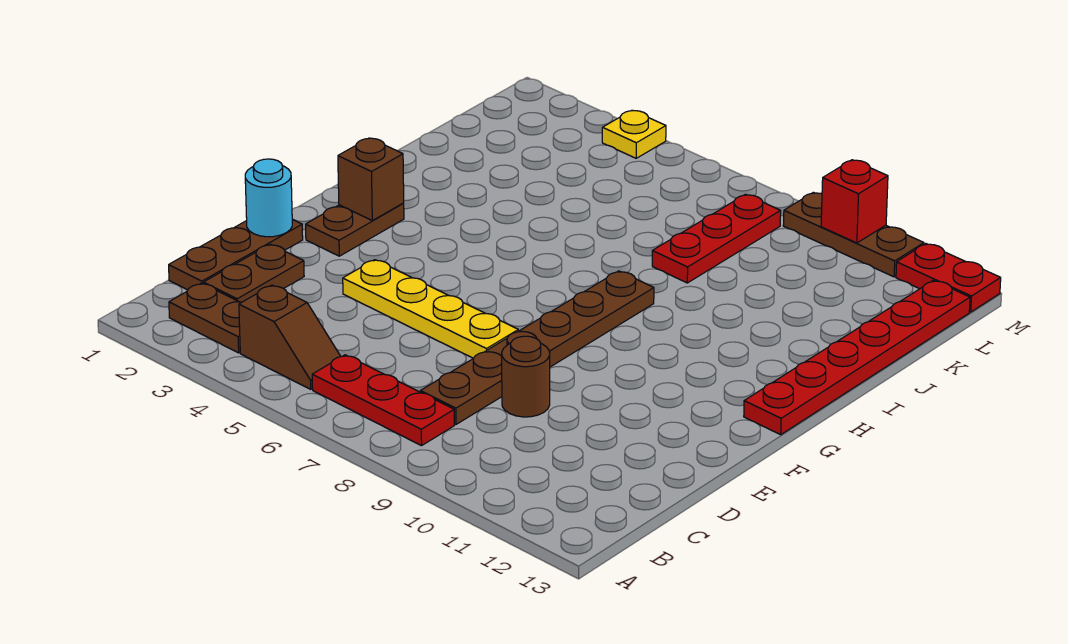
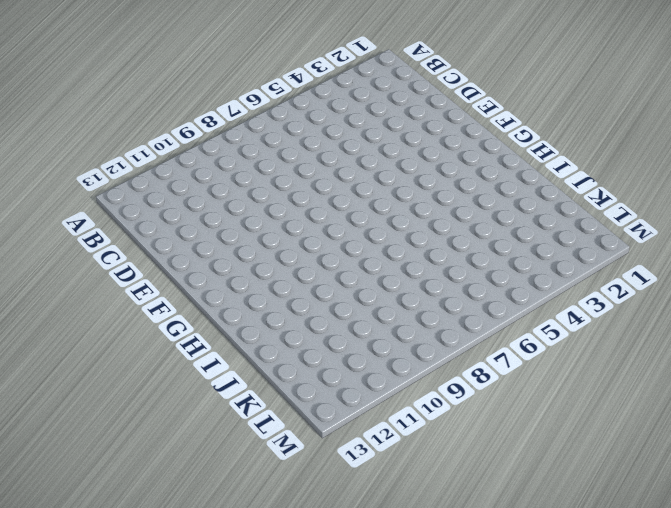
none -> brown plate B2:B3 level 1
none -> brown slope B4:B5 level 1 top 4
none -> red plate B6:B8 level 1

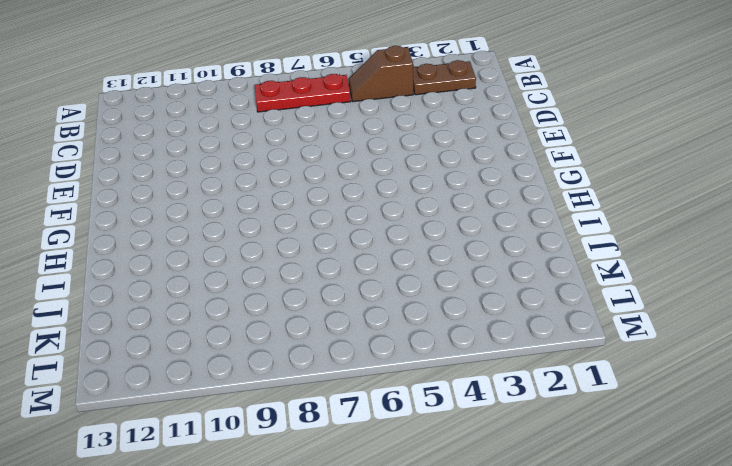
none -> brown plate C1:E1 level 1
none -> brown plate C2:D2 level 1
none -> brown plate C8:H8 level 1

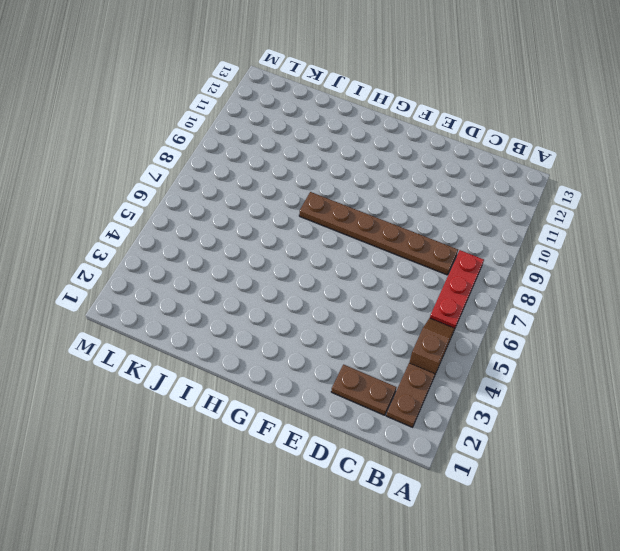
none -> brown plate C1:E1 level 1
none -> brown round brick D9 level 1
none -> yellow plate E4:E7 level 1

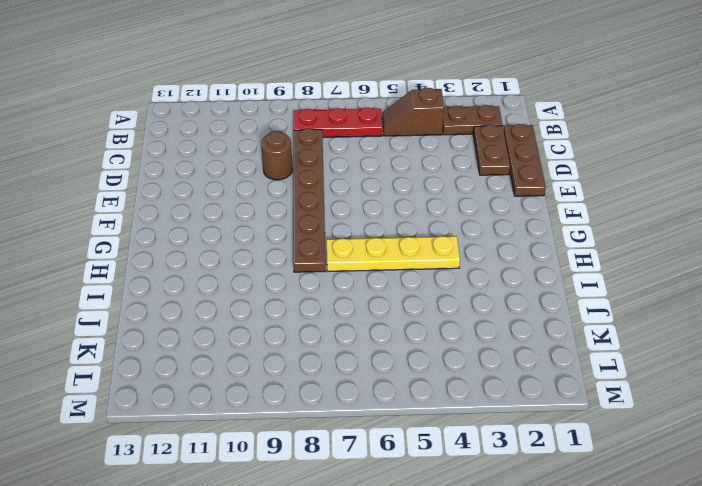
yellow plate H4:H7 level 1 -> yellow plate E4:E7 level 1
none -> brown plate F2:G2 level 1
none -> red plate G13:L13 level 1
none -> red plate J8:L8 level 1

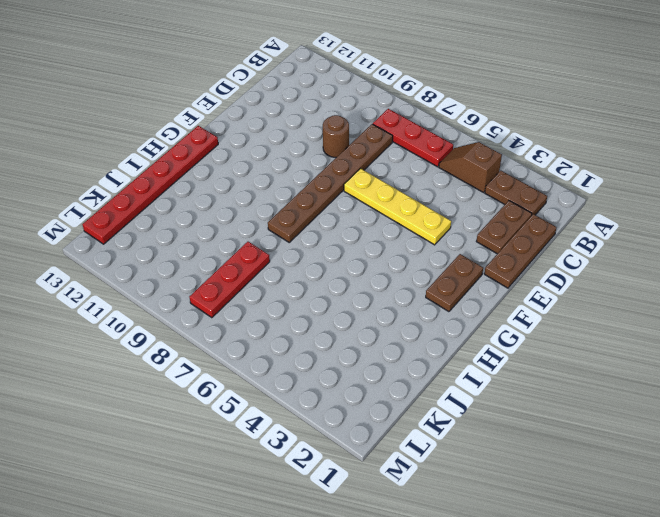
none -> yellow plate M4 level 1
none -> brown plate M9:M11 level 1
none -> red plate M12:M13 level 1

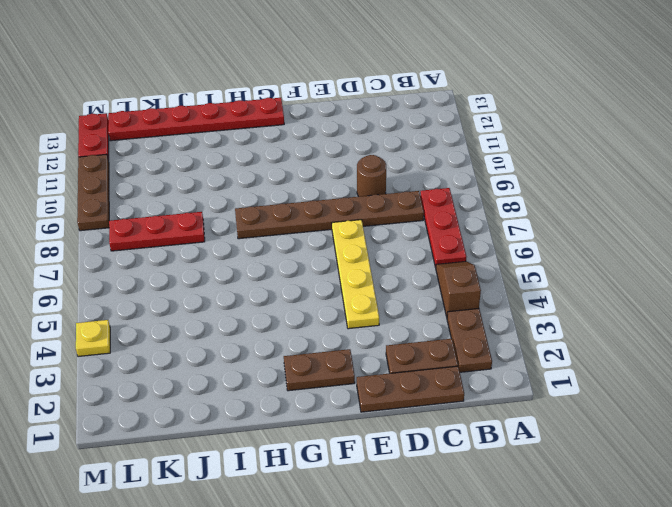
none -> cyan round brick E1 level 2
none -> brown brick G2 level 2
none -> red brick M10 level 2

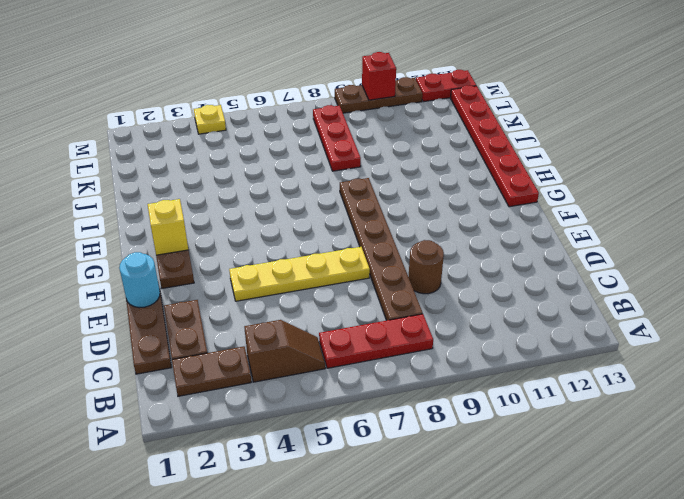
yellow brick G2 level 2 -> brown brick G2 level 2

